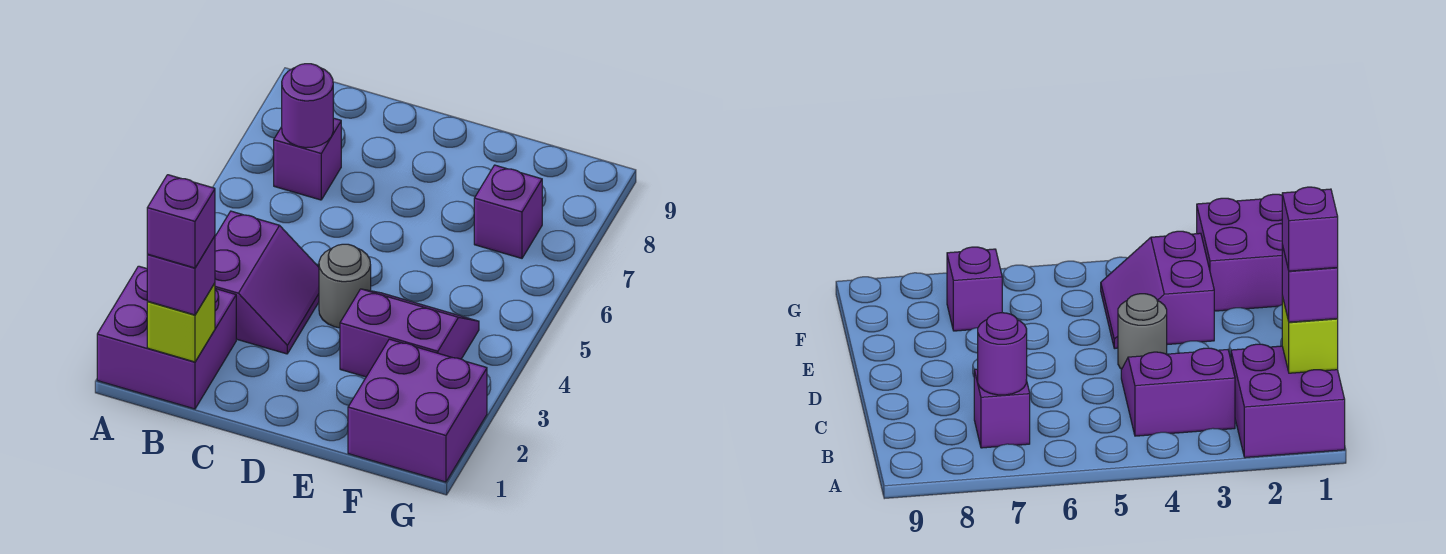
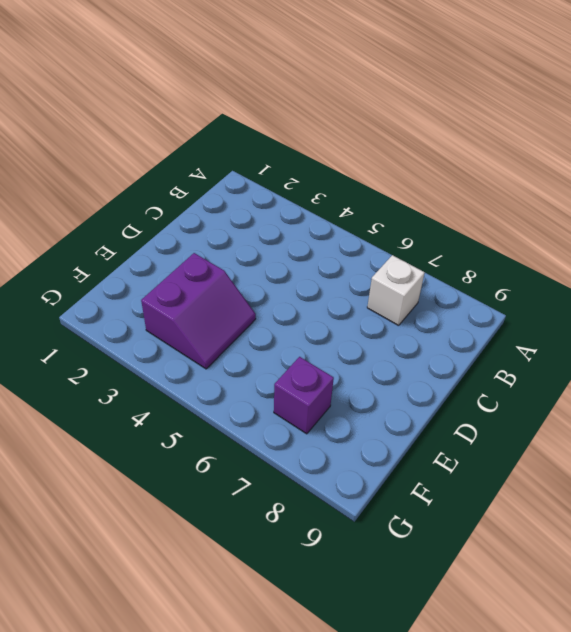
white brick B7 level 1 -> purple brick B7 level 1
none -> purple brick A1:B2 level 1
none -> purple slope B3:C4 level 1 top B

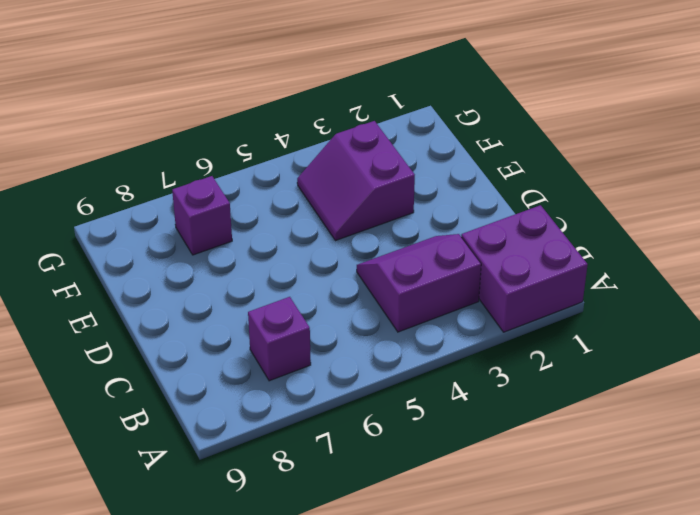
none -> grey round brick D4 level 1
none -> purple brick F1:G2 level 1

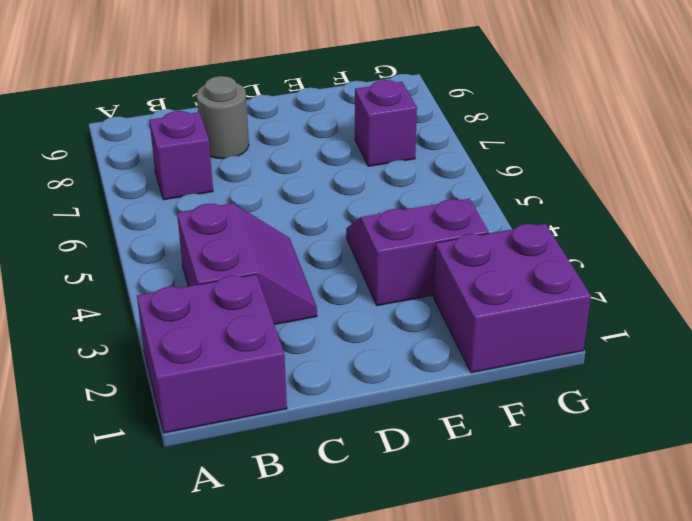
grey round brick C8 level 1 -> grey round brick D4 level 1
none -> lime brick B1 level 2
none -> purple round brick B7 level 2

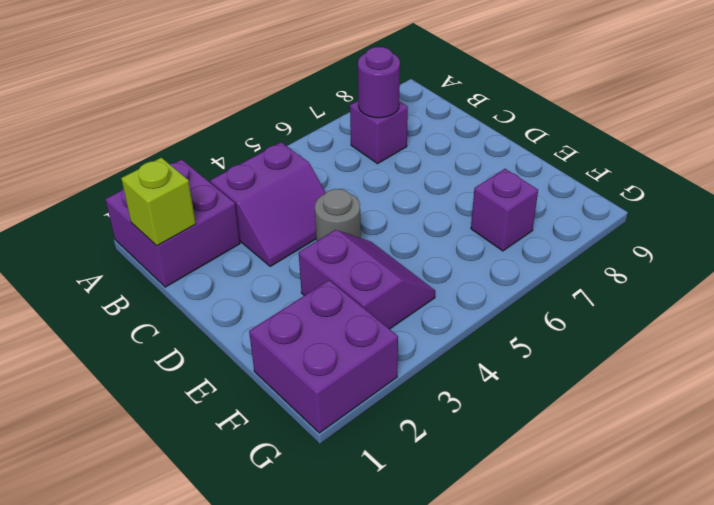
none -> purple brick B1 level 3
none -> purple brick B1 level 4

